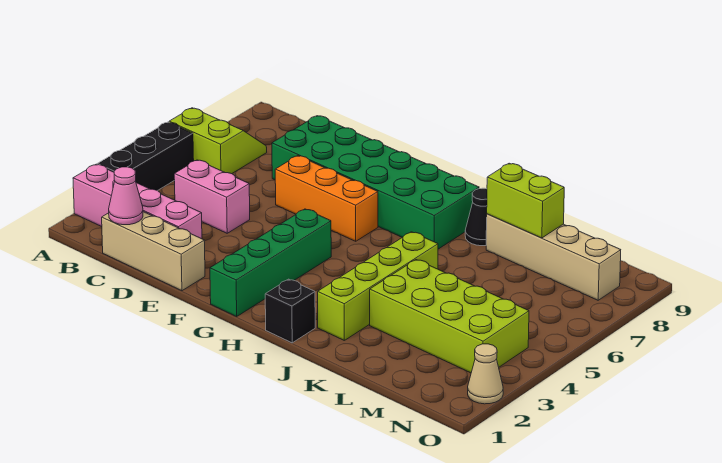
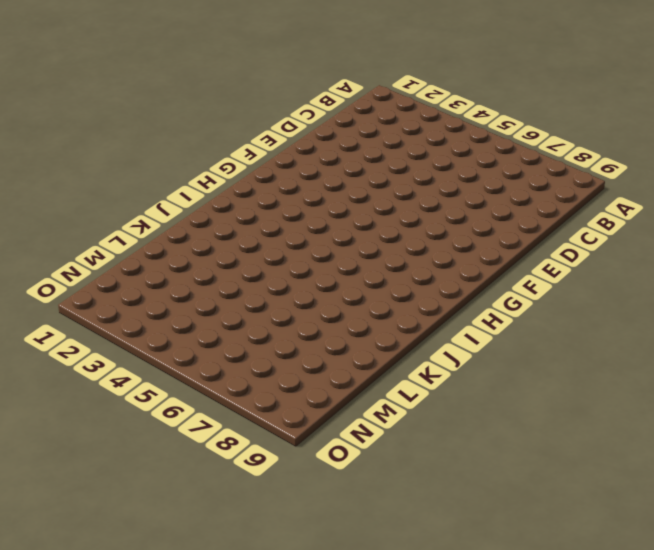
none -> pink brick A2:D2 level 1
none -> black brick A3:A5 level 1
none -> lime slope A6:B7 level 1 top 6

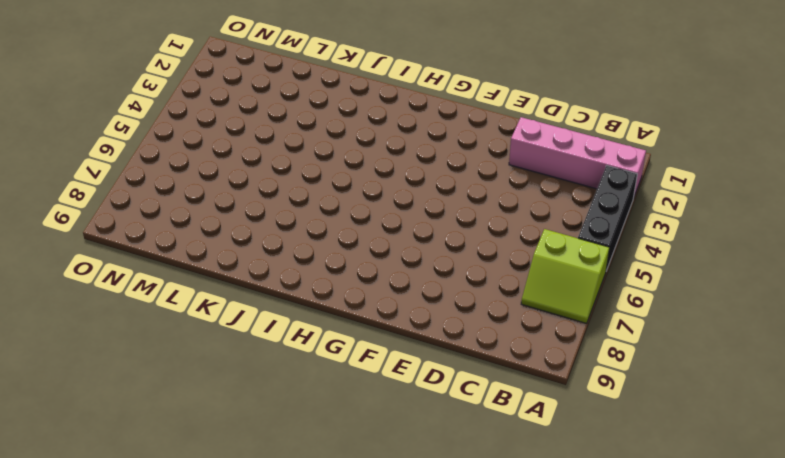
none -> tan brick C1:E1 level 1
none -> pink brick C4:D4 level 1
none -> green brick D7:I8 level 1

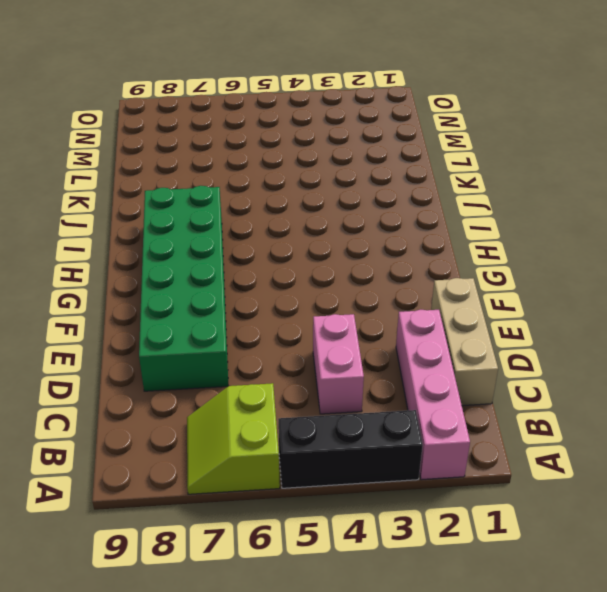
none -> orange brick E6:G6 level 1
none -> green brick G1:G4 level 1
none -> black brick I1 level 1

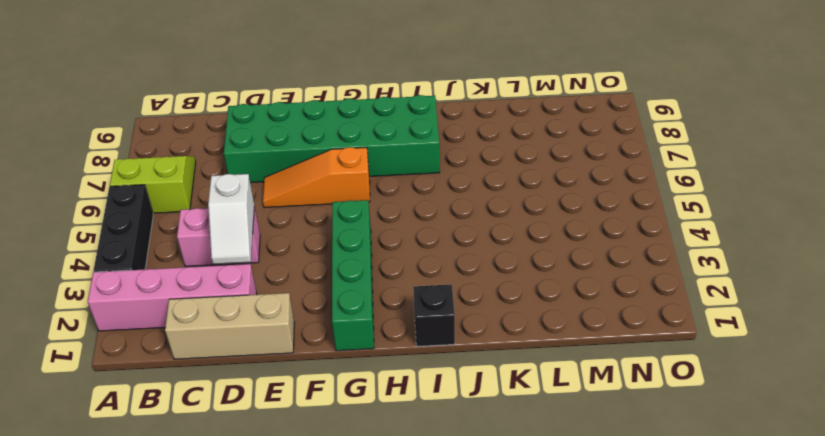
white slope D3:D4 level 2 top 4 -> none
orange slope E6:G6 level 1 top G -> orange brick E6:G6 level 1
none -> lime brick J2:J5 level 1
none -> black cone J8 level 1
none -> lime brick K3:N4 level 1

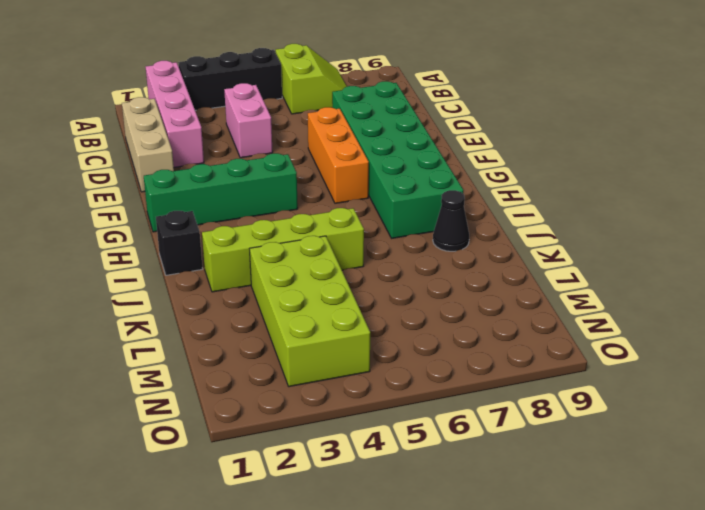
none -> tan brick K8:N8 level 1
none -> tan cone O2 level 1
none -> pink cone C1 level 2

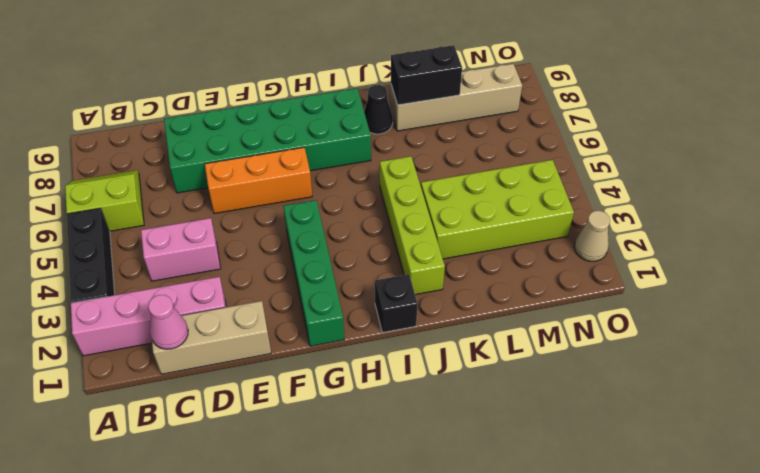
black brick K8:L8 level 2 -> lime brick K8:L8 level 2

